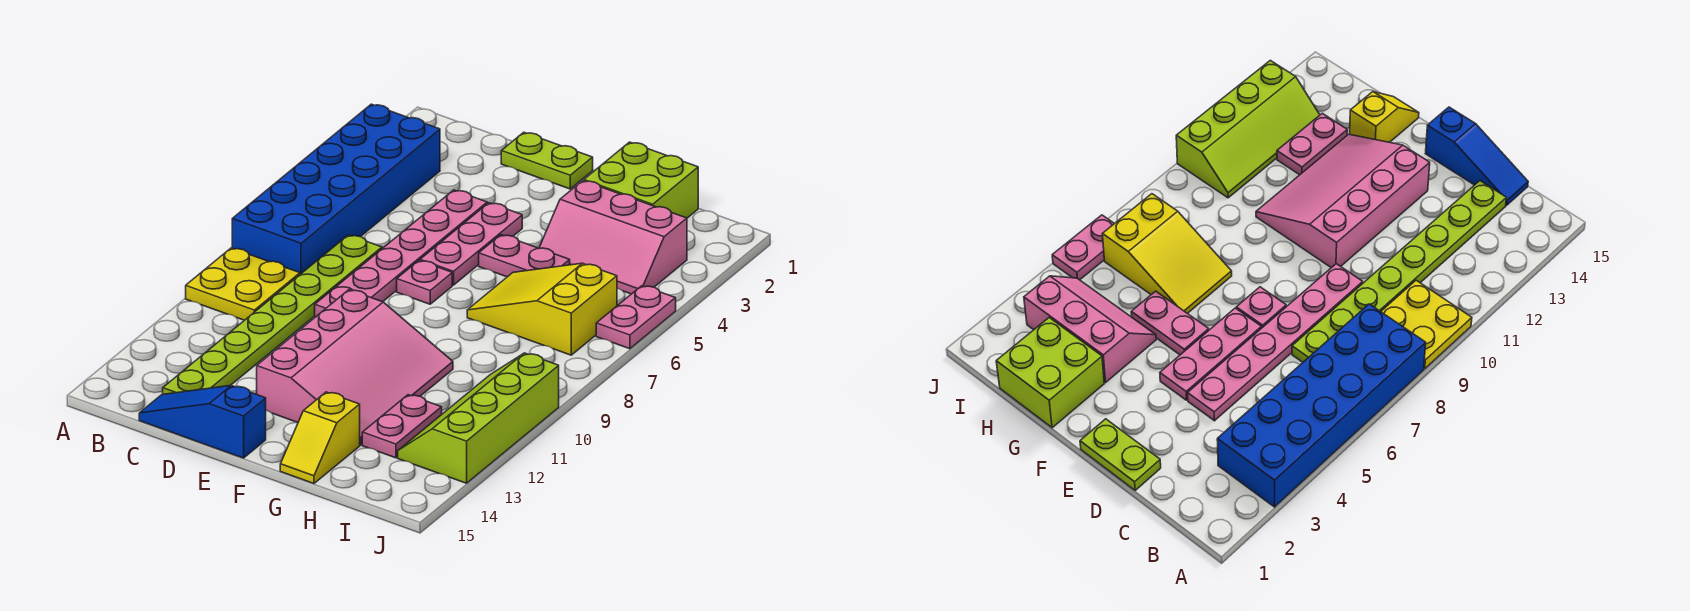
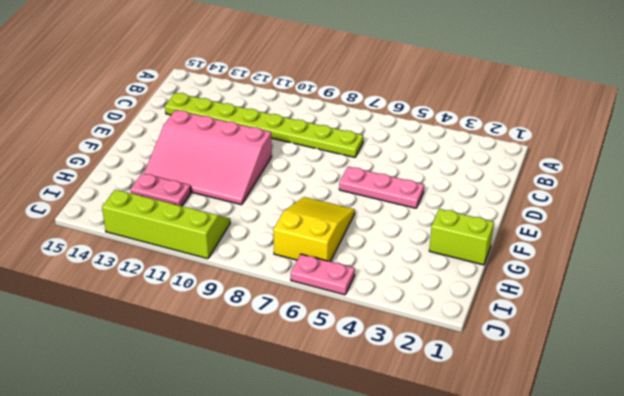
lime brick G1:G2 level 1 -> lime brick G1:H2 level 1
none -> blue brick A3:B8 level 1
none -> yellow plate A9:B10 level 1
none -> blue slope C15:E15 level 1 top E

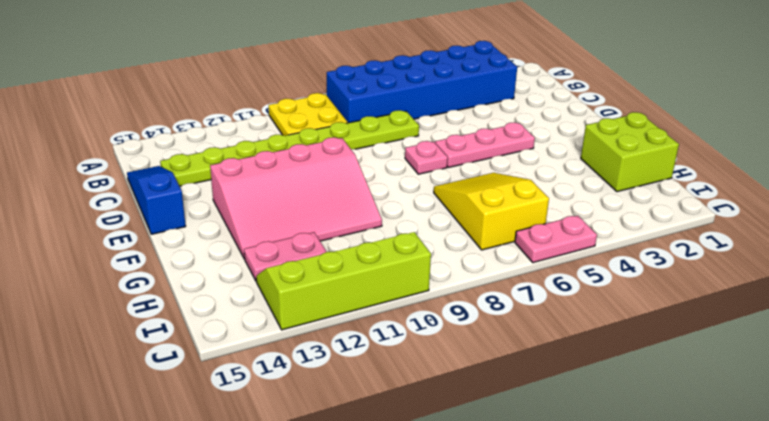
none -> lime plate D1:E1 level 1
none -> pink plate D4:D9 level 1
none -> pink plate F5:G5 level 1

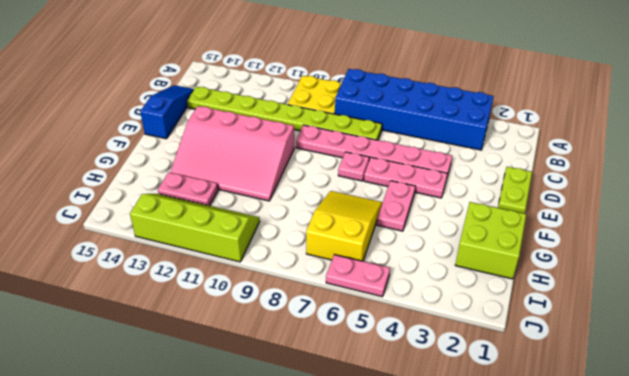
none -> pink slope G3:I4 level 1 top 3
none -> yellow slope G14:G15 level 1 top 14

